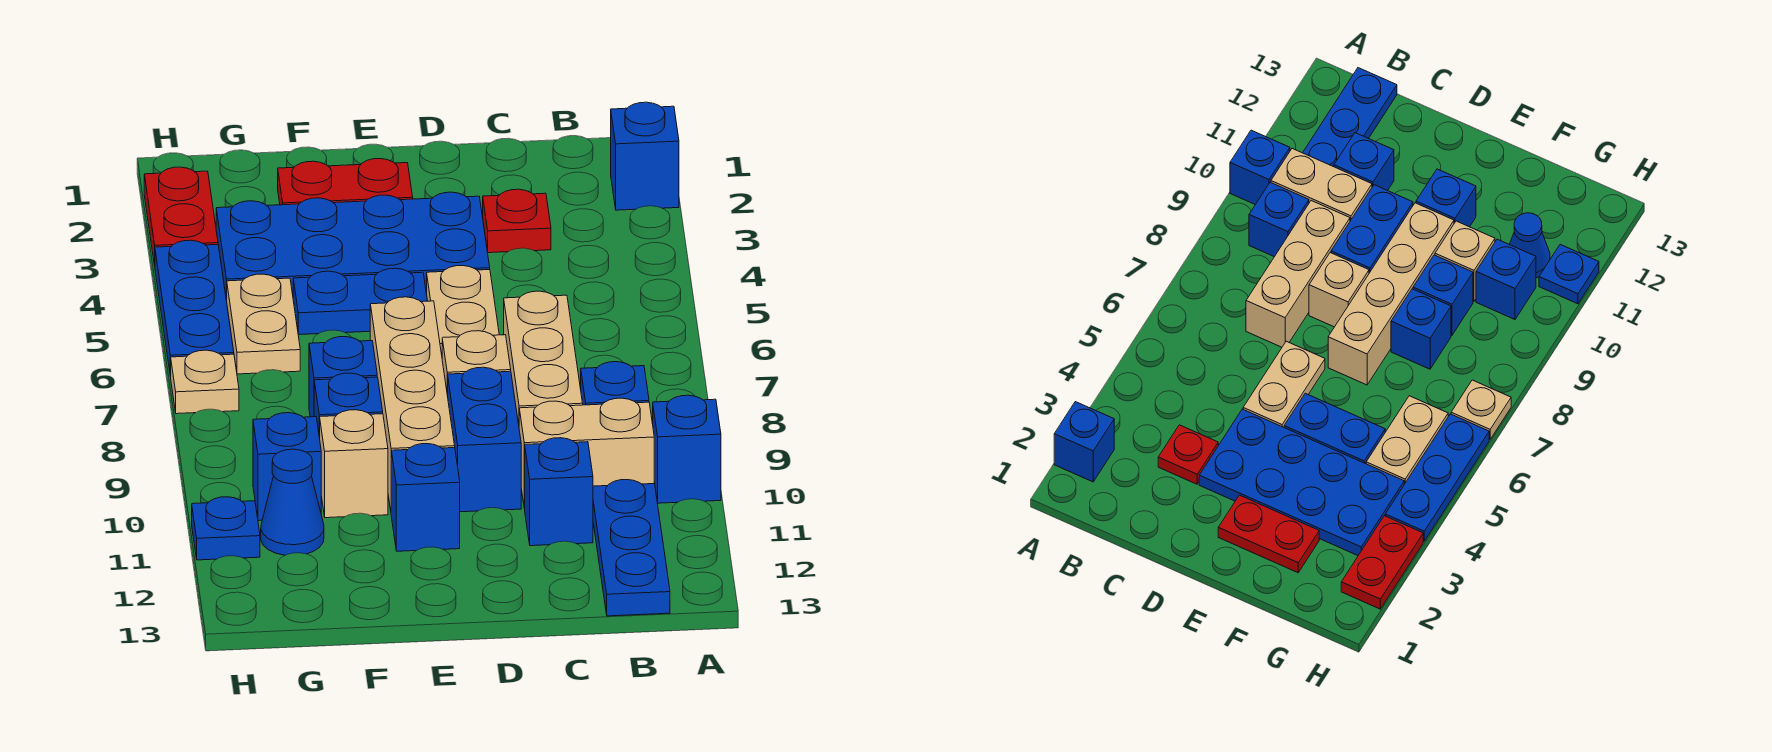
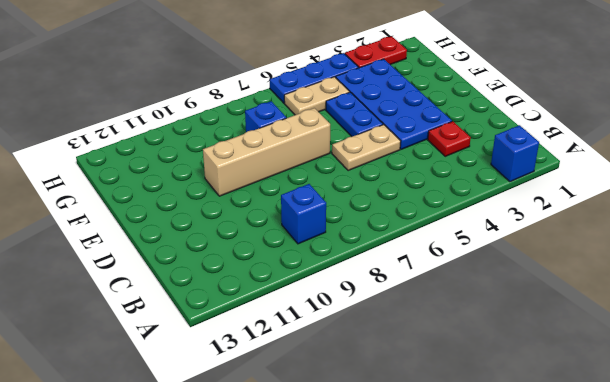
none -> blue brick A10 level 1
none -> tan brick B10:C10 level 1
none -> blue plate B11:B13 level 1

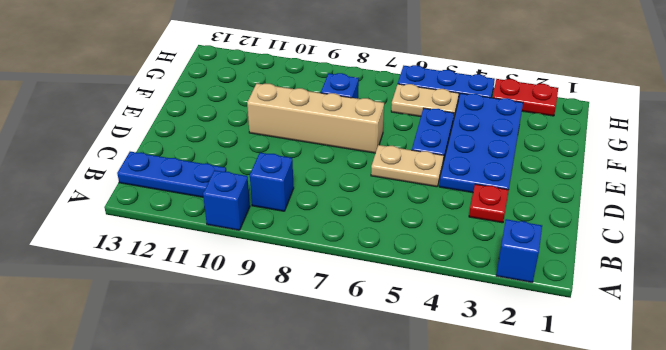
none -> tan brick B10:C10 level 1
none -> tan brick C7:C9 level 1
none -> blue brick C11 level 1

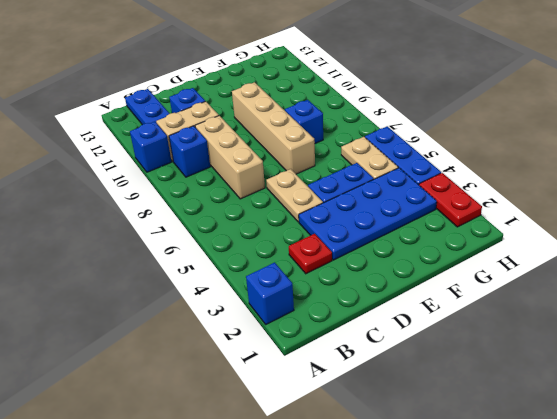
none -> tan brick D8 level 1
none -> blue brick D9:D10 level 1
none -> red plate E2:F2 level 1

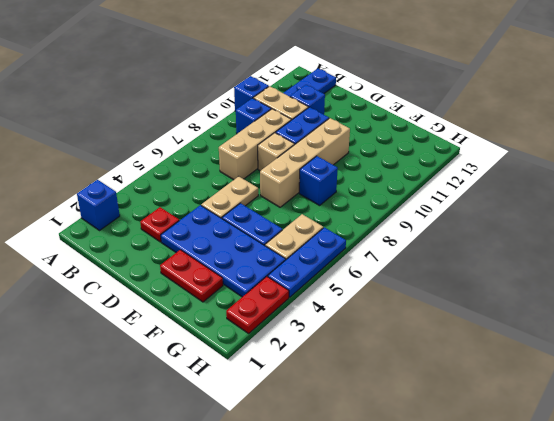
none -> blue brick E11 level 1
none -> blue brick F9 level 1
none -> tan brick F10 level 1

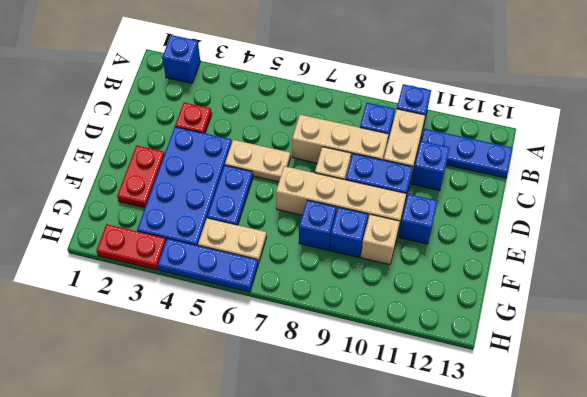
none -> blue brick G10 level 1
none -> blue cone G11 level 1
none -> tan plate H7 level 1

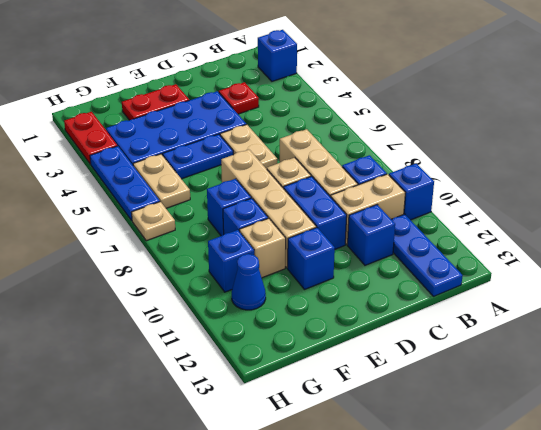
none -> blue plate H11 level 1

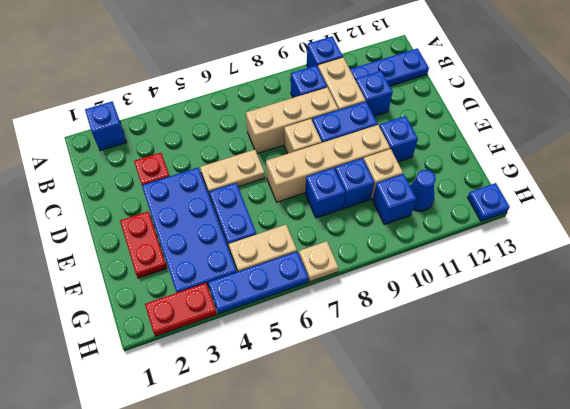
blue plate H13 level 1 -> blue plate H11 level 1

